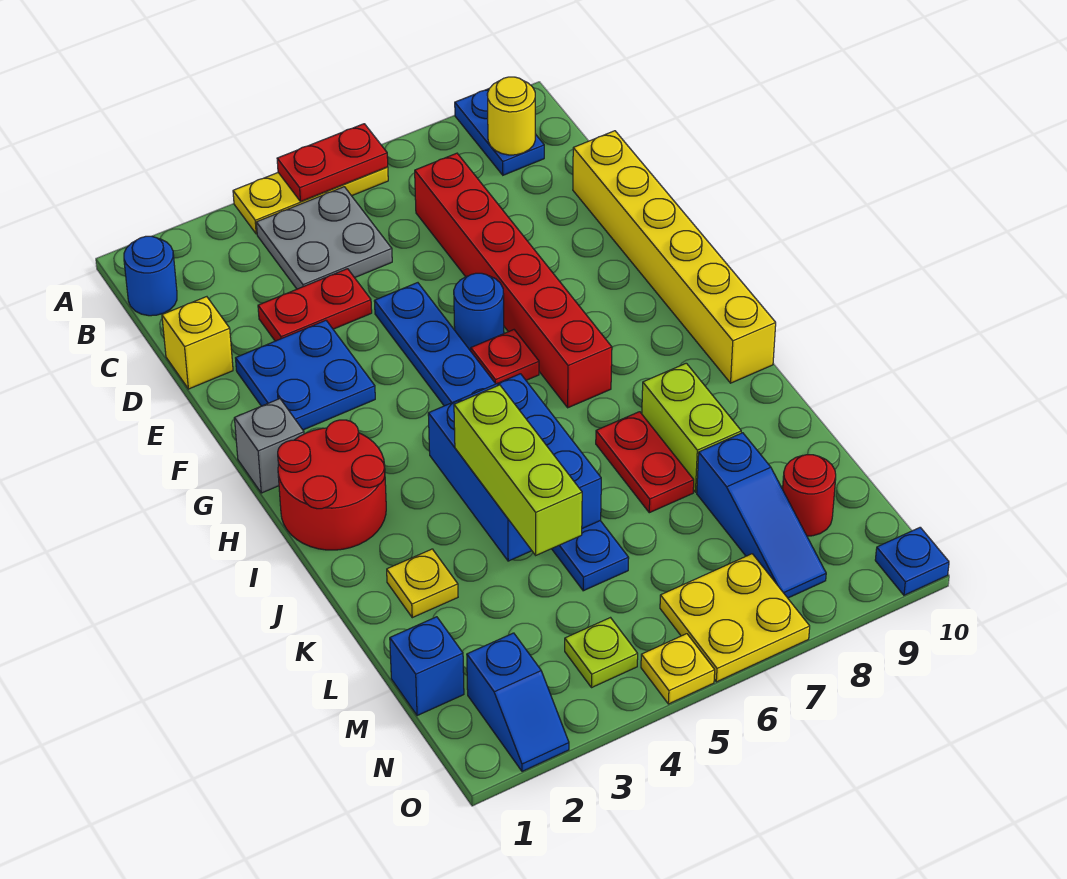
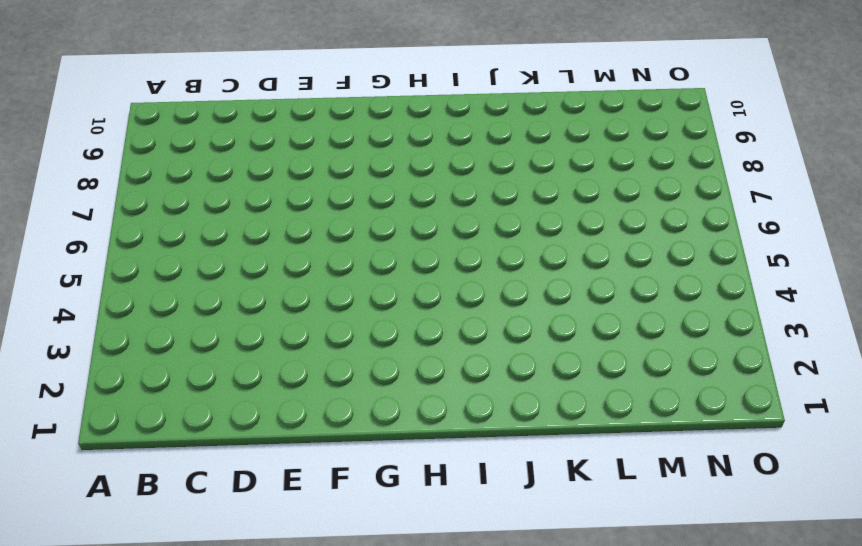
none -> yellow plate A4:A6 level 1
none -> blue plate A9:B9 level 1
none -> blue round brick B1 level 1

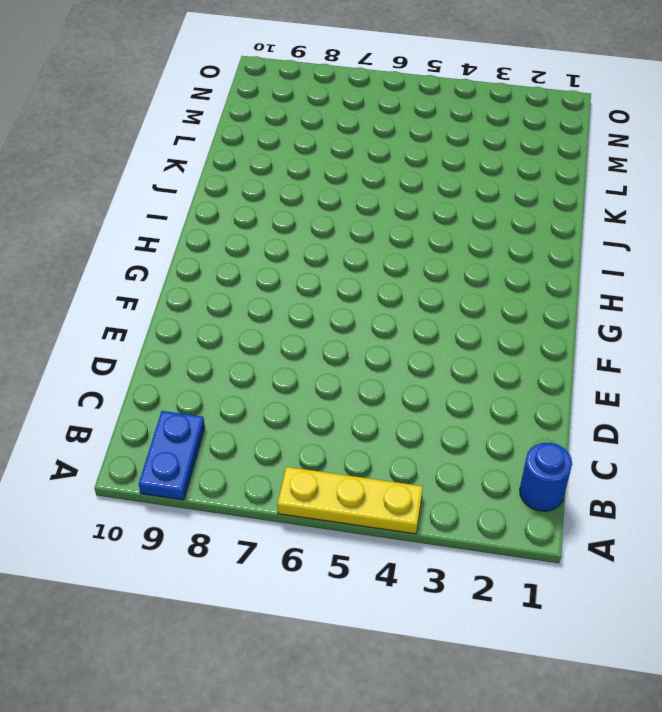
none -> grey plate B4:C5 level 1
none -> red brick C7:H7 level 1
none -> yellow brick D1 level 1

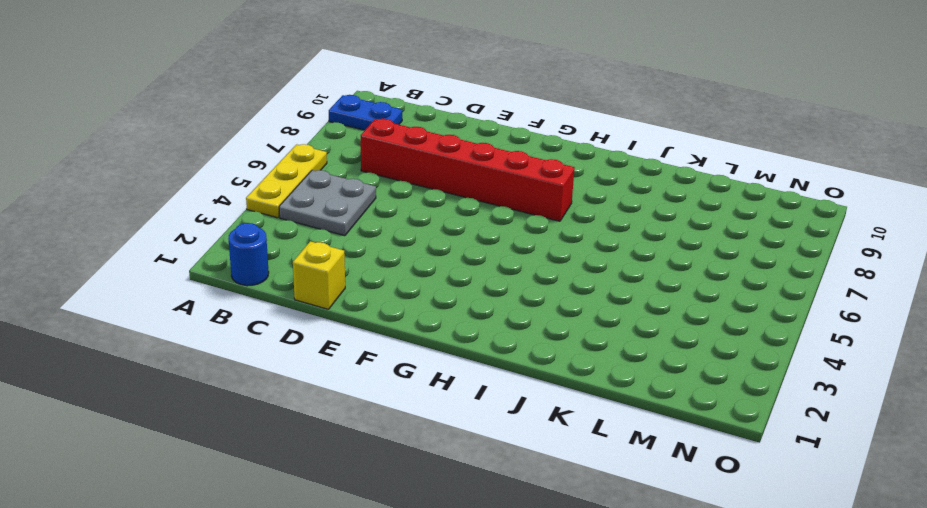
none -> red plate D3:D4 level 1
none -> yellow brick D10:I10 level 1
none -> blue plate E2:F3 level 1

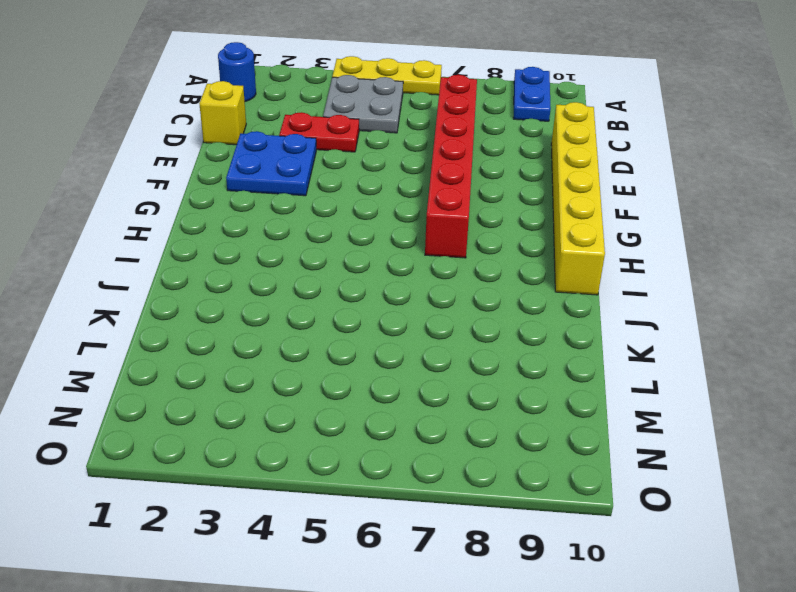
none -> blue plate E5:L5 level 1
none -> blue round brick F6 level 1
none -> grey brick G1 level 1

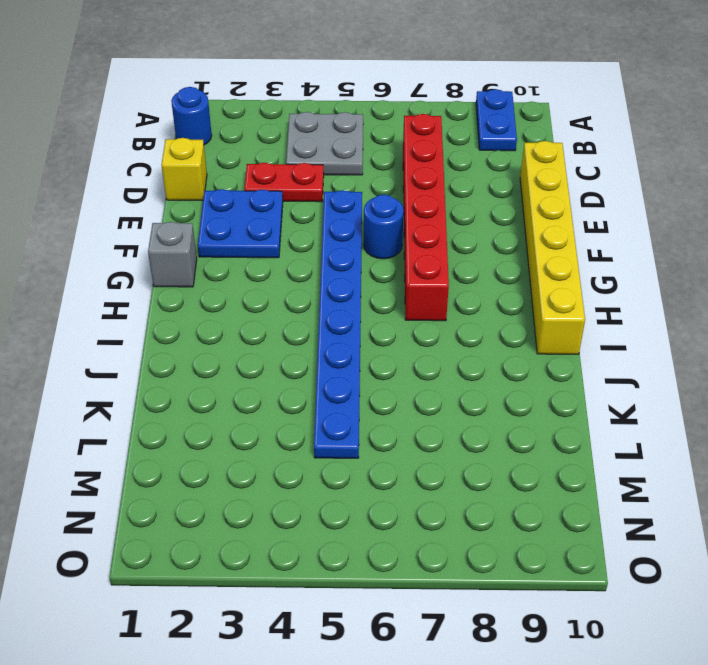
none -> yellow plate A4:A6 level 1
none -> red plate G6 level 1
none -> red round brick H1:I2 level 1

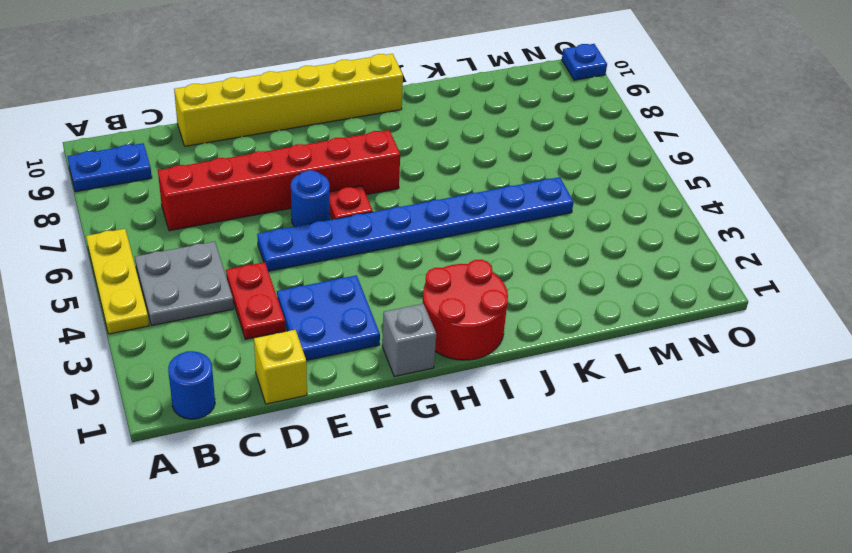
none -> red plate J7:K7 level 1
none -> lime brick J8:K8 level 1
none -> yellow plate K2 level 1

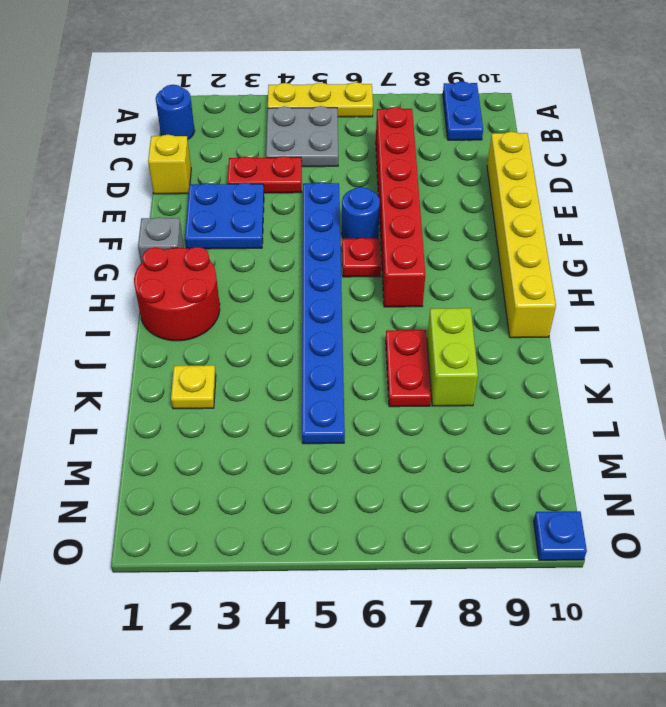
none -> blue slope L8:N8 level 1 top L
none -> blue brick M1 level 1
none -> red round brick M9 level 1

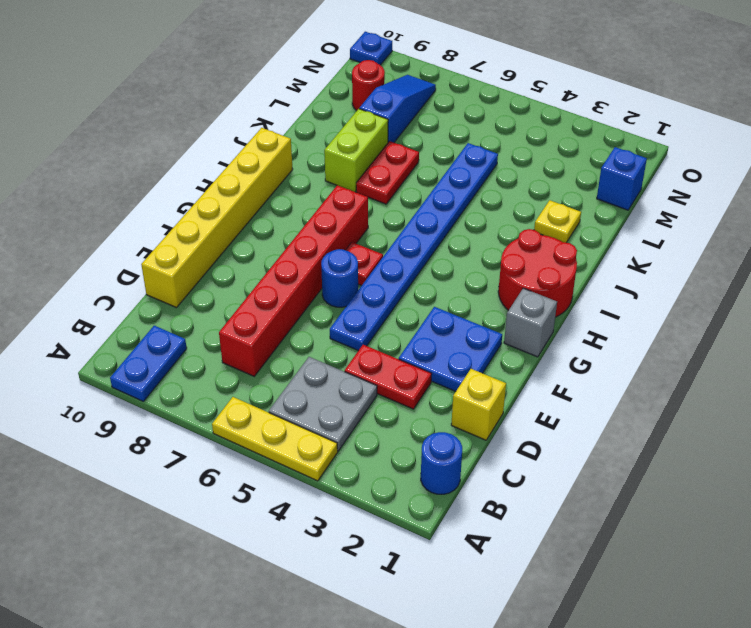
none -> blue slope N2:O2 level 1 top N
none -> lime plate N4 level 1
none -> yellow plate N6:O7 level 1

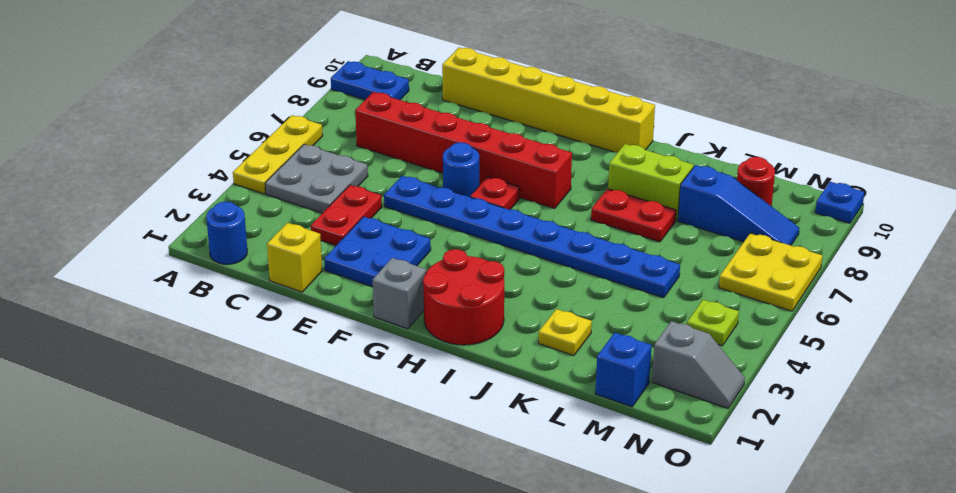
grey slope N2:O2 level 1 top N -> blue slope N2:O2 level 1 top N
none -> yellow plate O5 level 1
none -> red plate A5:A6 level 2
none -> yellow round brick B9 level 2

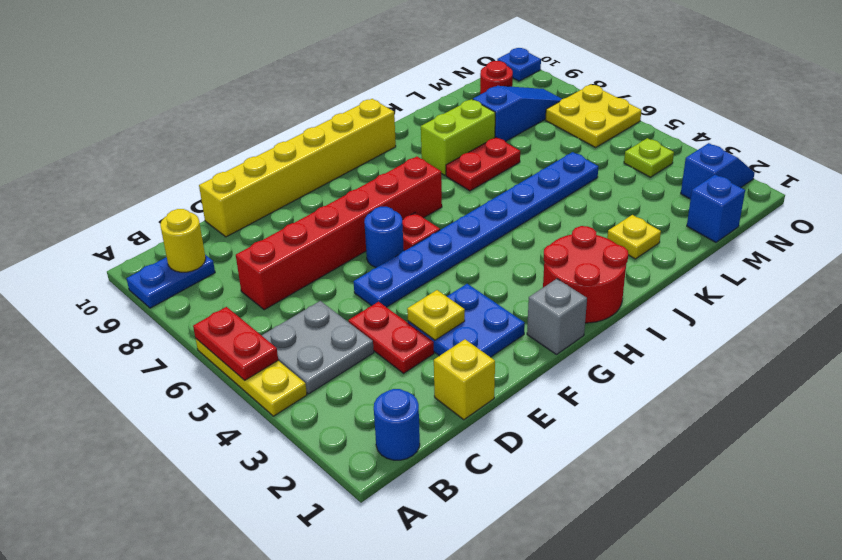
yellow plate E3 level 2 -> yellow plate O5 level 1
none -> blue brick I4:K5 level 2
none -> lime brick J4:L4 level 3

